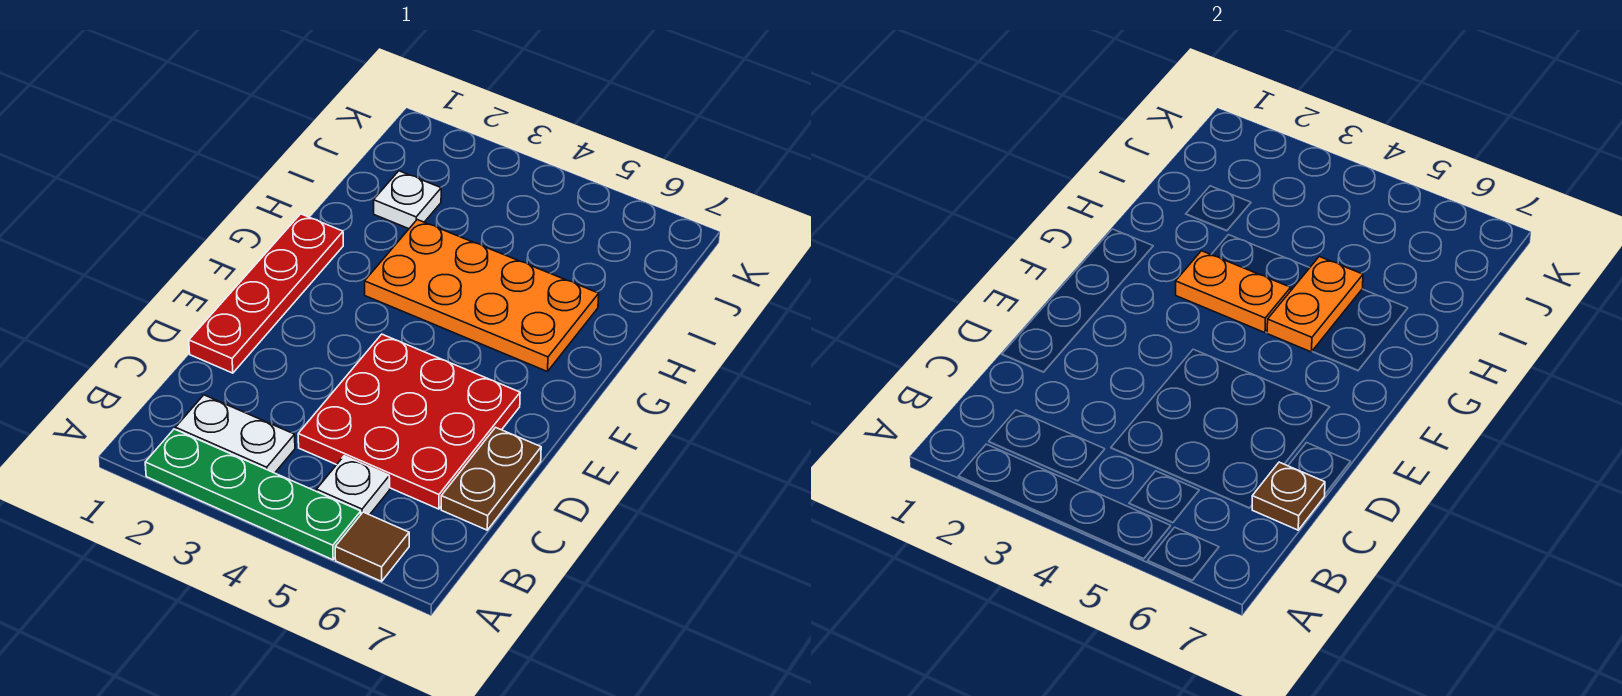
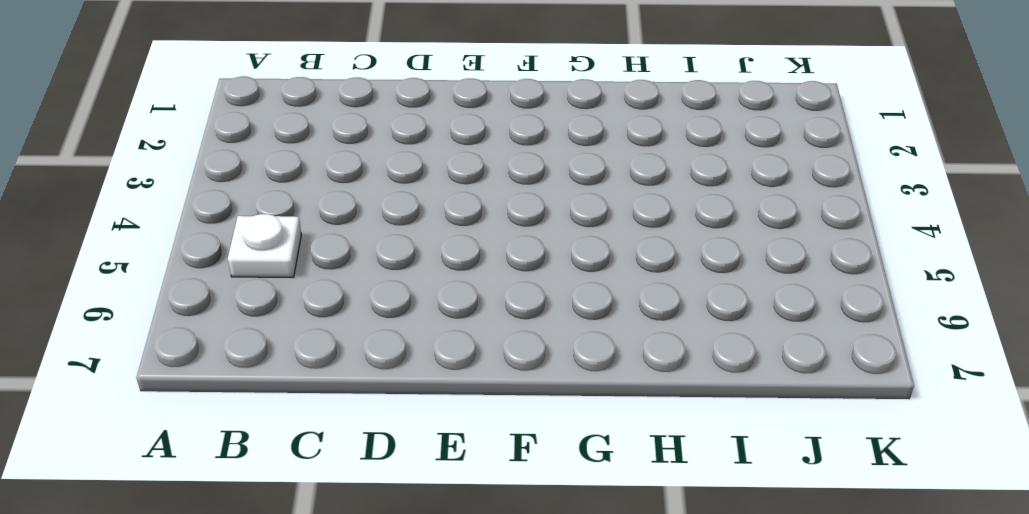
none -> green plate A2:A5 level 1
none -> brown tile A6 level 1
none -> white plate B2:B3 level 1

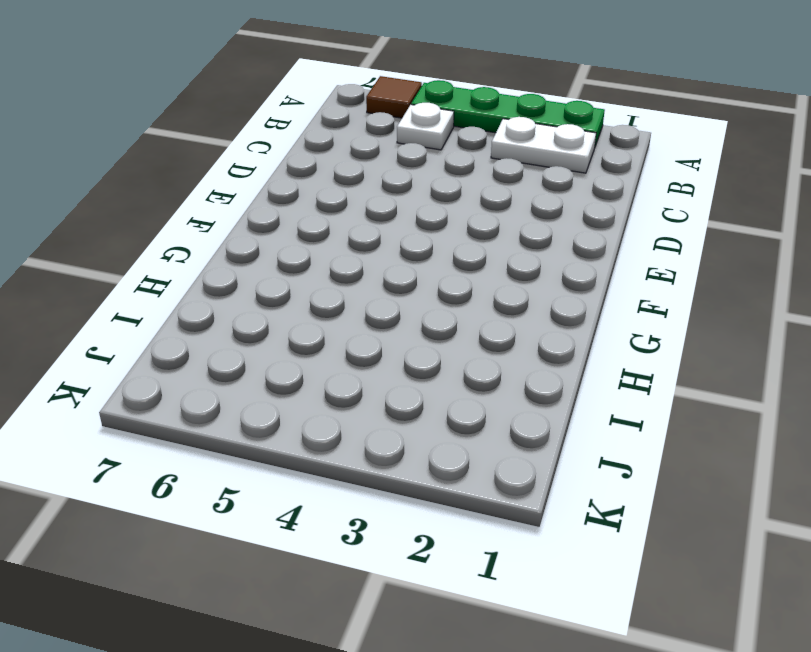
none -> red plate C4:E6 level 1
none -> brown plate C7:D7 level 1
none -> red plate D1:G1 level 1

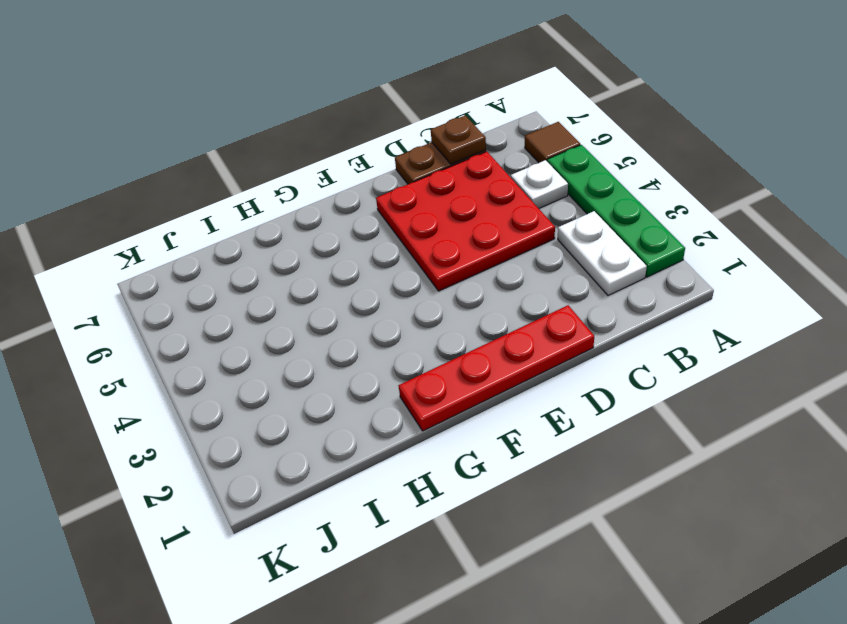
none -> orange plate G3:H6 level 1
none -> white plate I2 level 1
none -> orange plate G3:G4 level 2

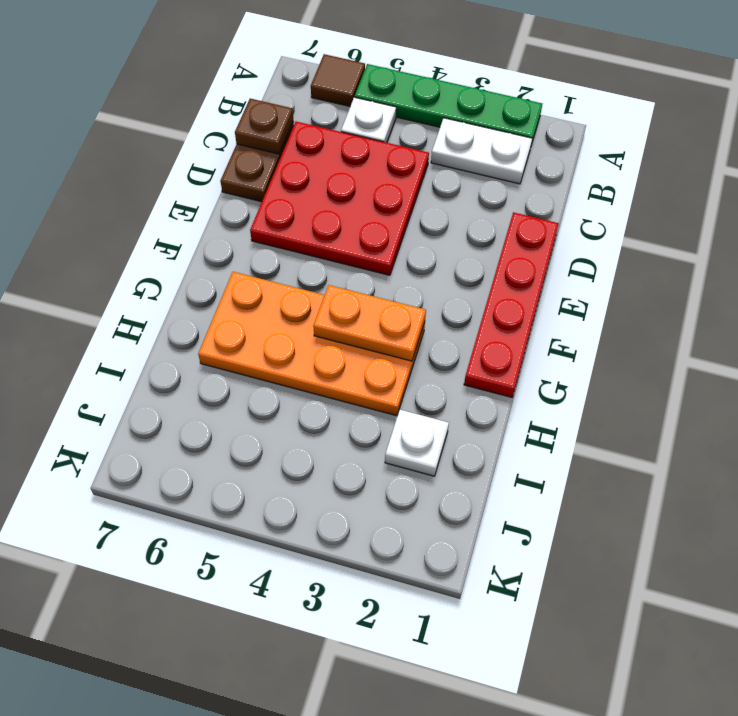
none -> orange plate G5:H5 level 2

